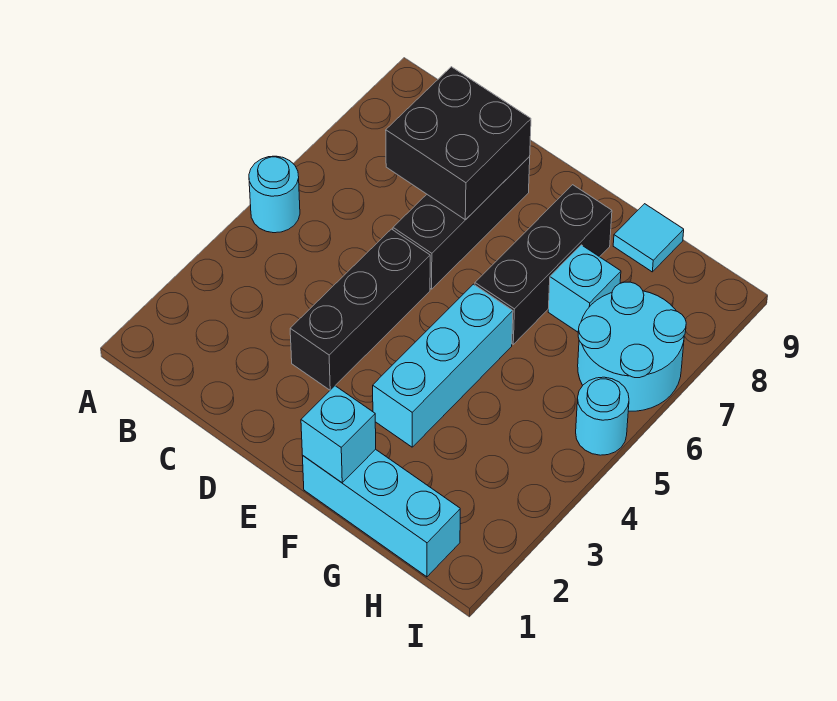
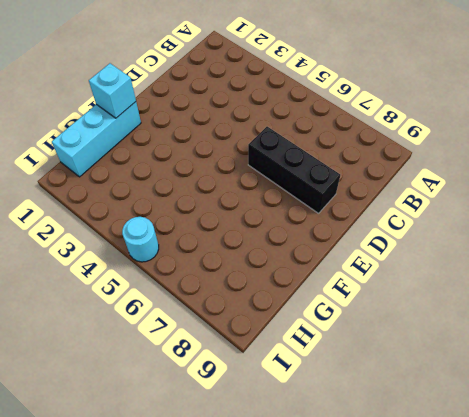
none -> cyan round brick A5 level 1
none -> black brick D3:D5 level 1
none -> cyan brick F3:F5 level 1

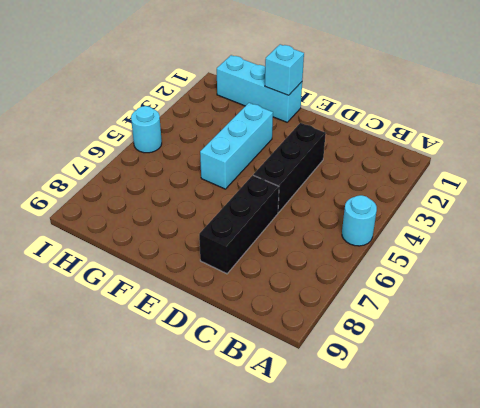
none -> black brick F6:F8 level 1
none -> cyan brick G7 level 1
none -> cyan tile G9 level 1

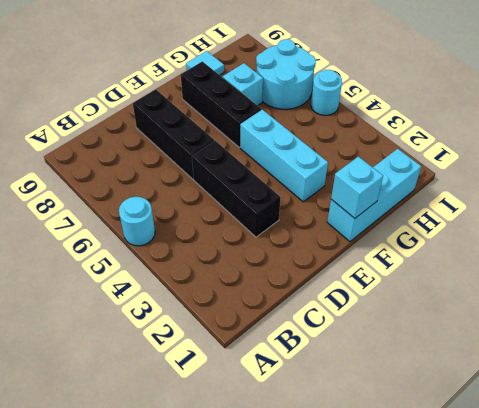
none -> black brick C7:D8 level 2

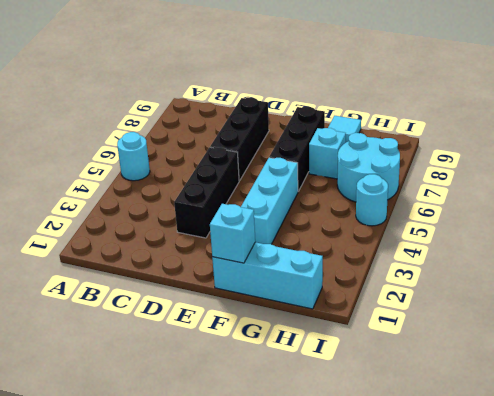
none -> black brick C7:D8 level 2

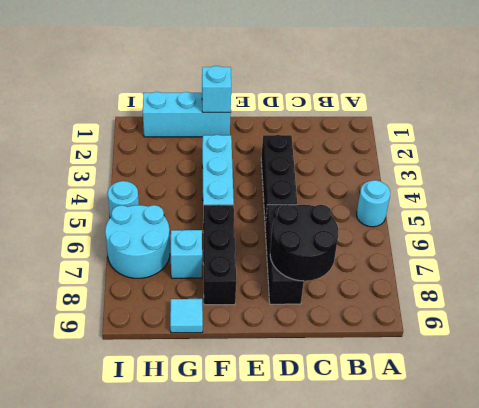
black round brick C7:D8 level 2 -> black brick C7:D8 level 2

